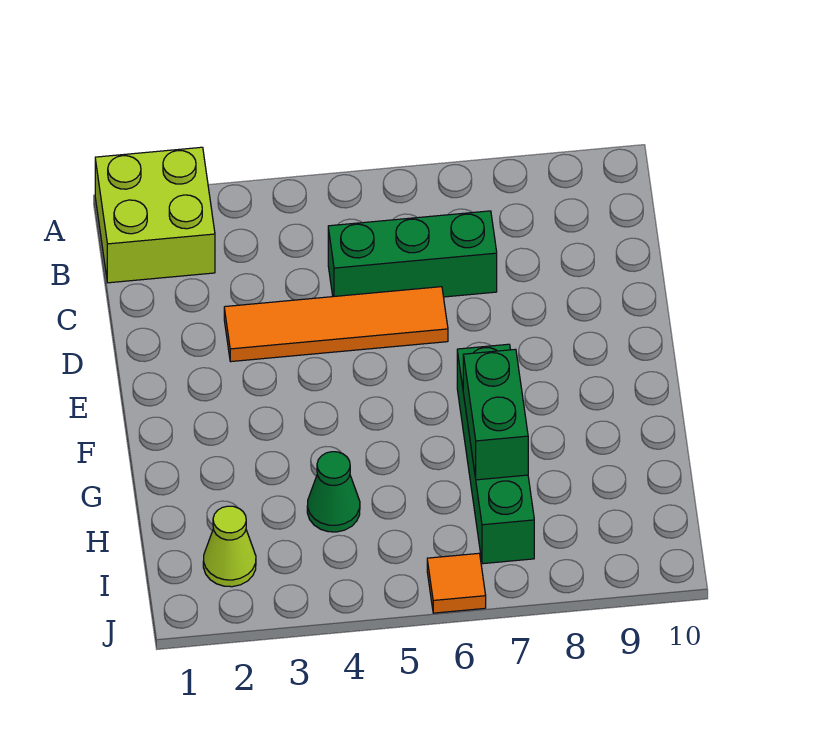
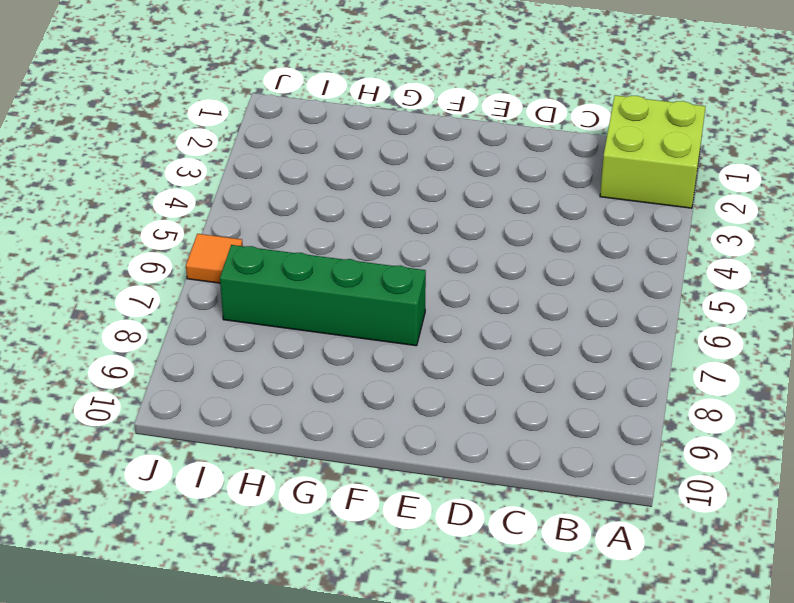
none -> green brick C5:C7 level 1
none -> orange tile D3:D6 level 1

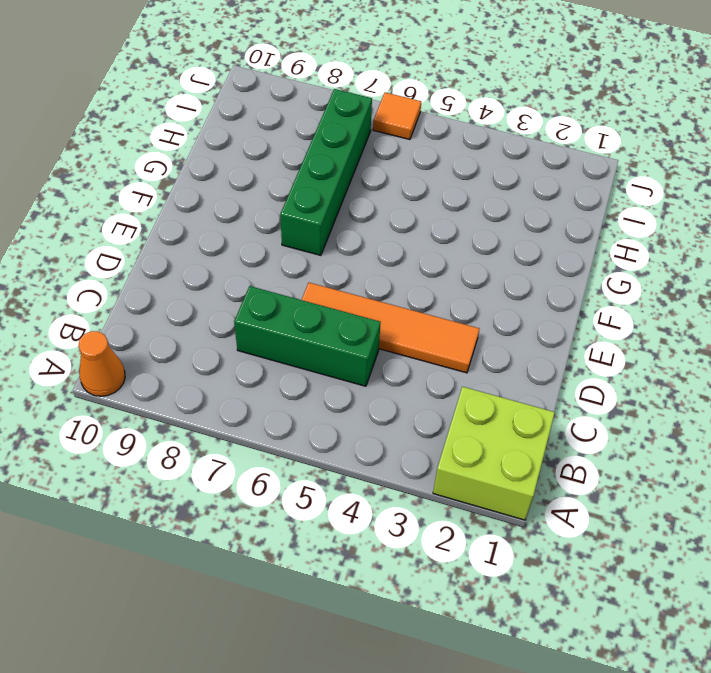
orange cone A10 level 1 -> none
none -> green cone H4 level 1
none -> lime cone I2 level 1

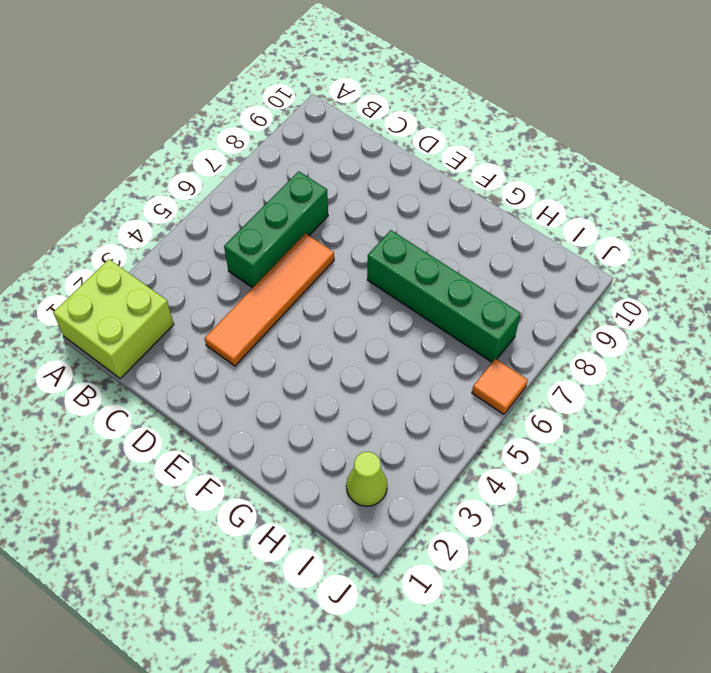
none -> green cone H4 level 1
none -> green brick G7:H7 level 2

